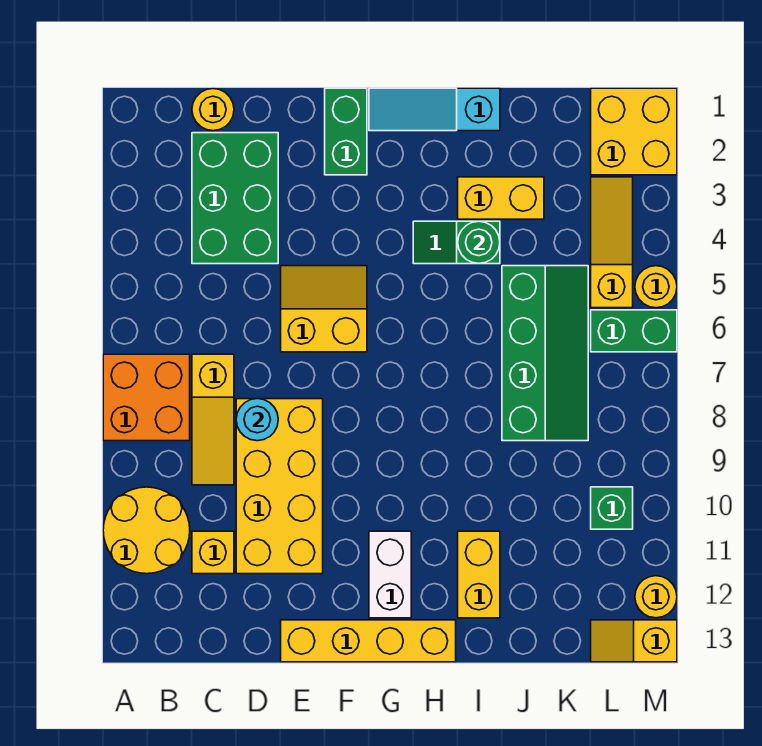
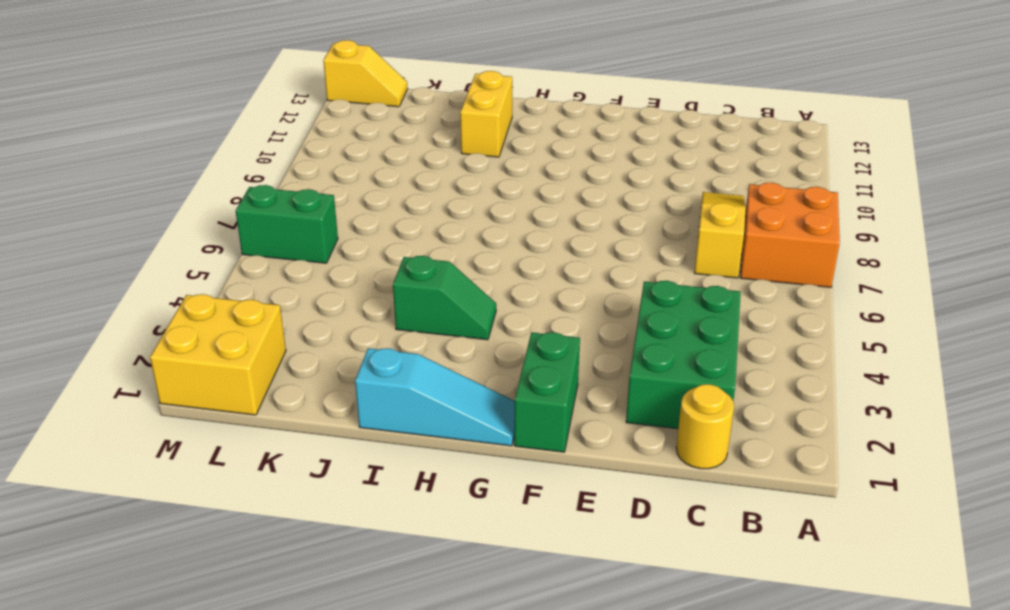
none -> yellow round brick A10:B11 level 1
none -> yellow brick C11 level 1
none -> yellow brick D8:E11 level 1

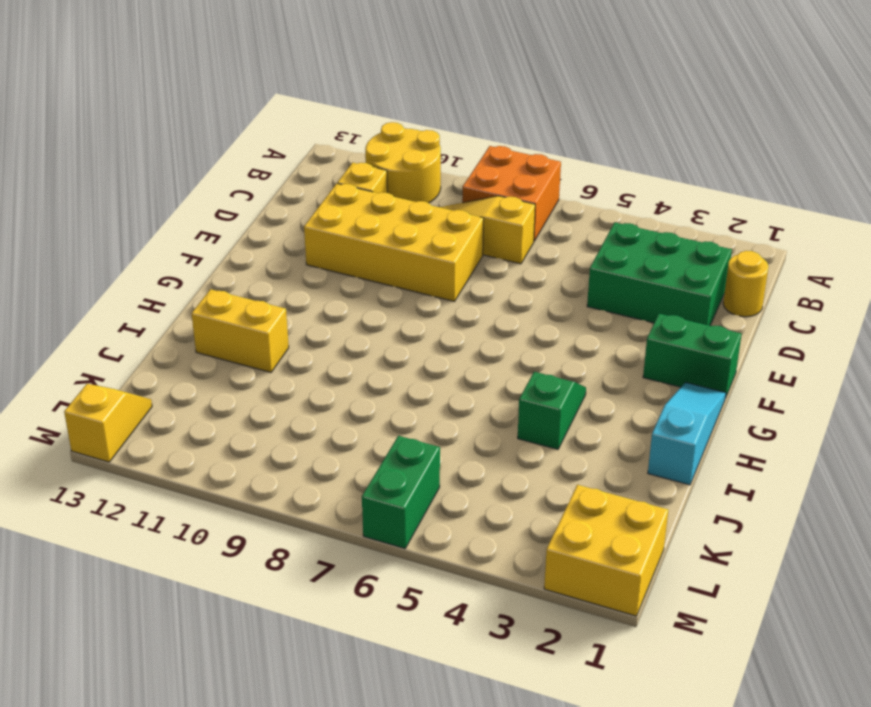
none -> yellow slope E5:F6 level 1 top 6
none -> yellow brick E13:H13 level 1
none -> white brick G11:G12 level 1

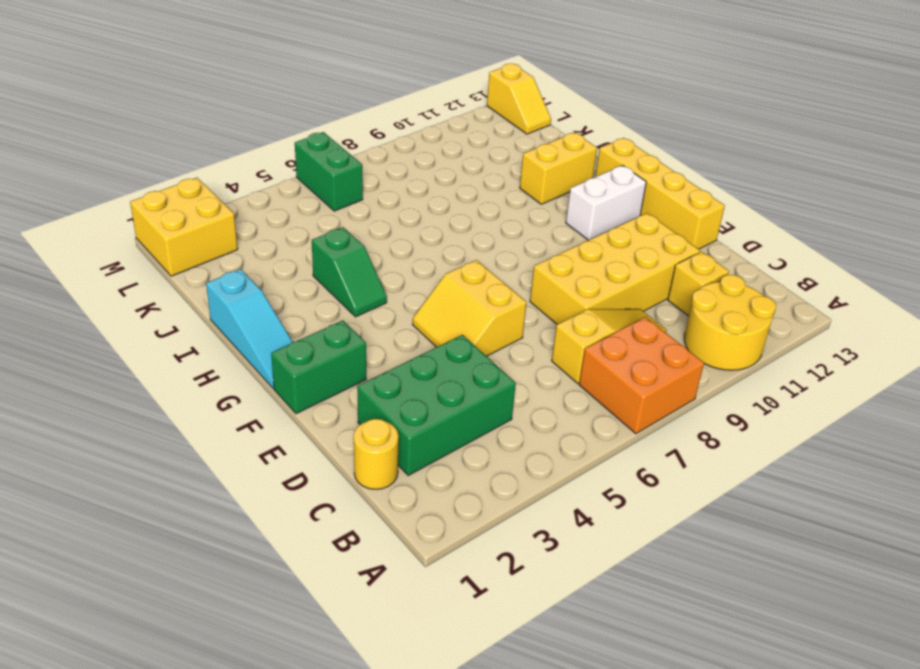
none -> yellow brick I3:J3 level 1
none -> green slope J5:K8 level 1 top J
none -> yellow slope L3:L5 level 1 top 5

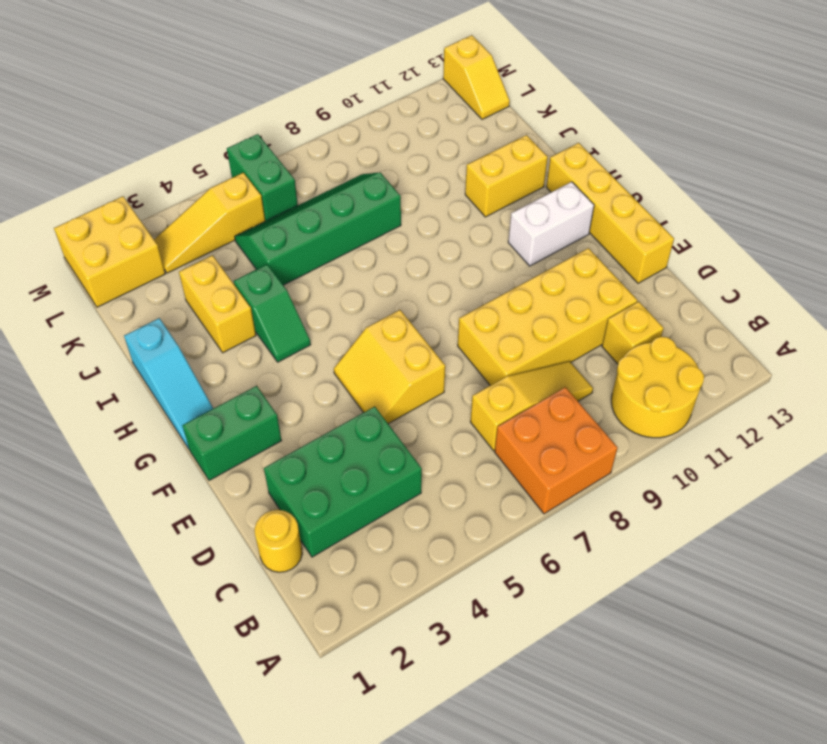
none -> green brick L10 level 1
none -> yellow round brick M5 level 1
none -> yellow round brick M12 level 1

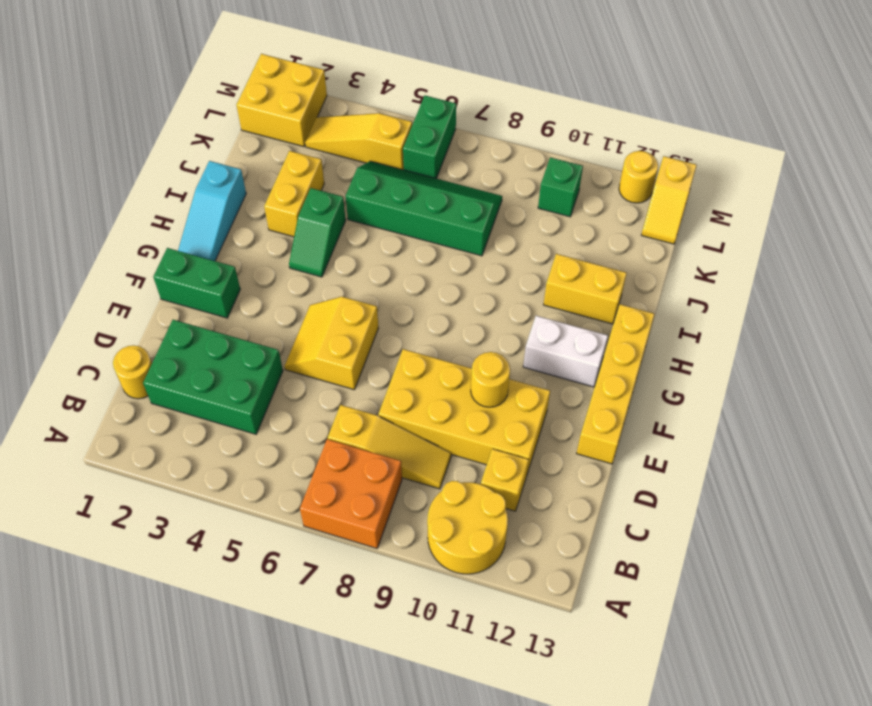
yellow round brick E10 level 2 -> yellow round brick M5 level 1
none -> cyan round brick D8 level 2
none -> green round brick I4 level 2

